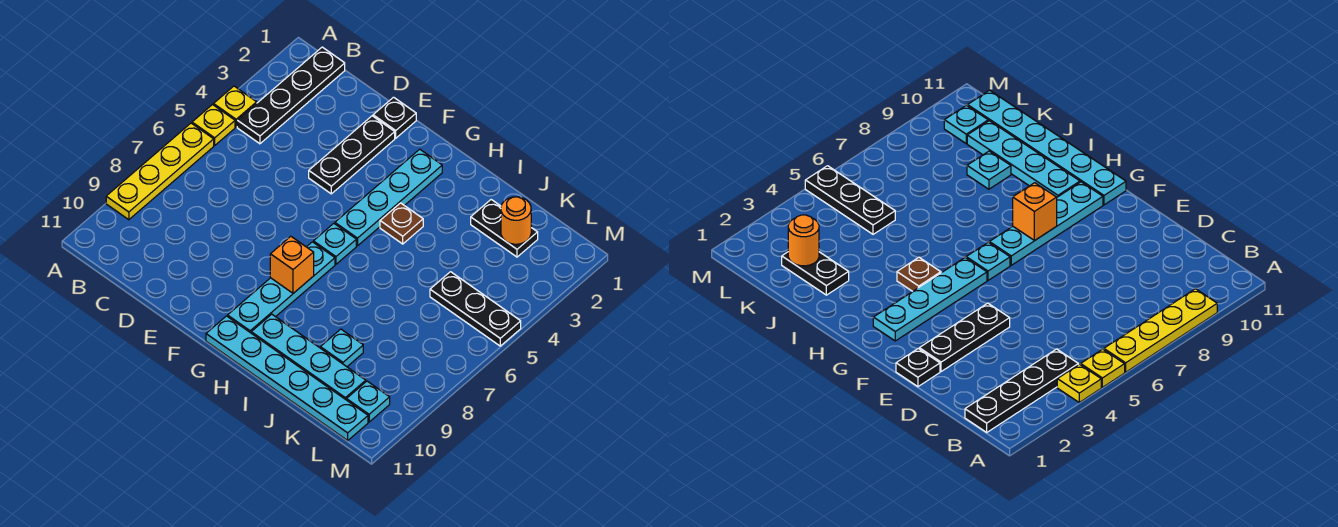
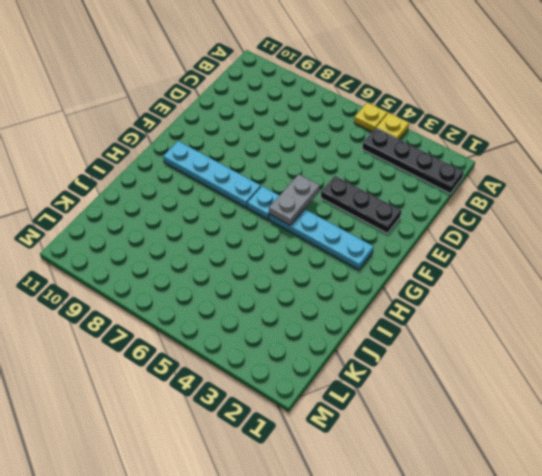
grey plate F5:G5 level 2 -> none
none -> yellow plate A6:A9 level 1
none -> black plate E1 level 1
none -> cyan plate G11:L11 level 1

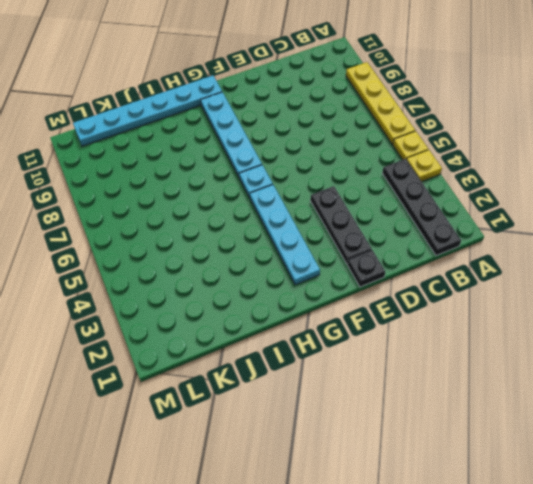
none -> brown plate H4 level 1
none -> cyan plate H10:K10 level 1
none -> black plate J2:K2 level 1

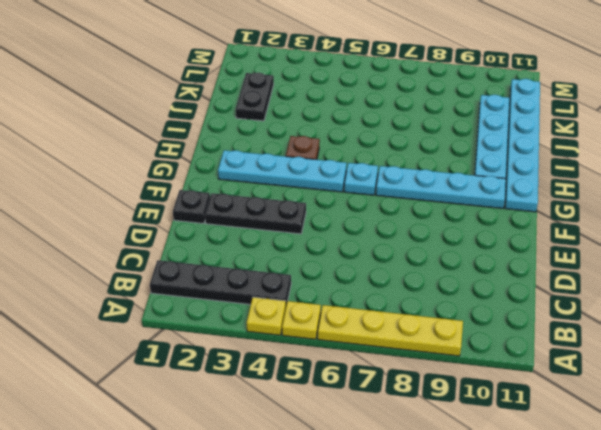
none -> cyan plate J9 level 1
none -> black plate K5:M5 level 1
none -> cyan plate L10 level 1

